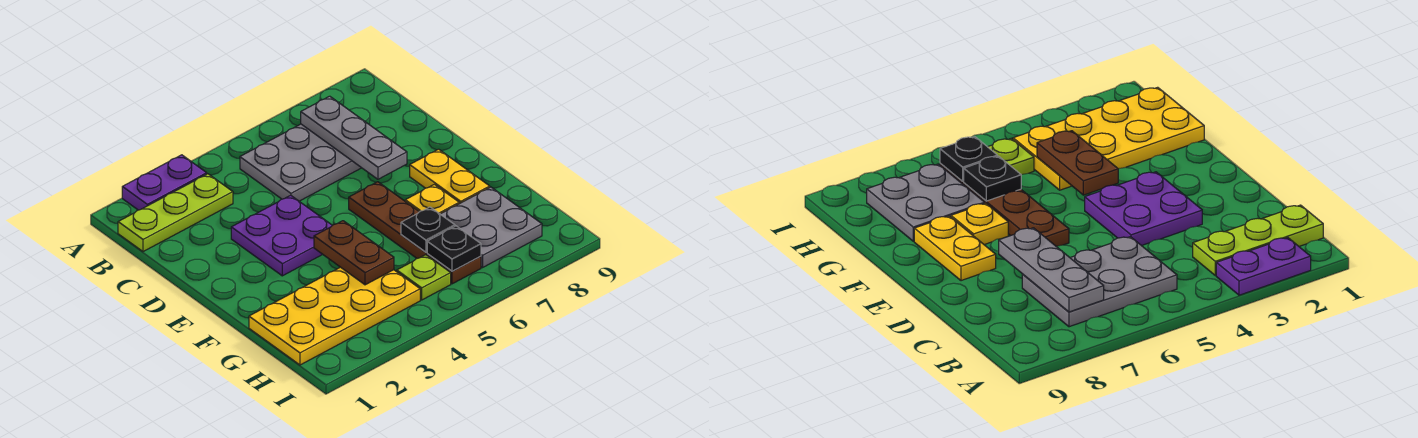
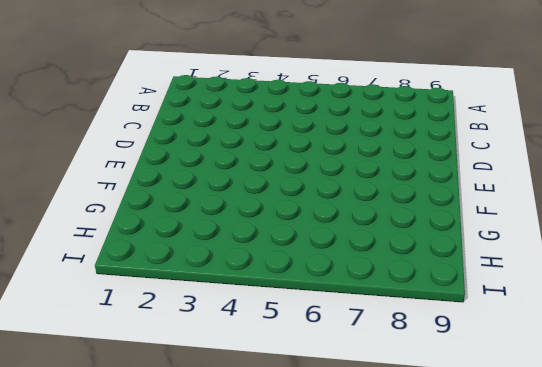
none -> purple plate A2:A3 level 1
none -> lime plate B1:B3 level 1
none -> grey plate B5:C7 level 1

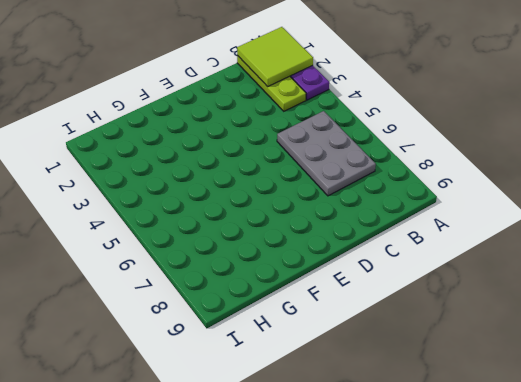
lime tile A1:B2 level 2 -> none
none -> purple plate D3:E4 level 1
none -> brown plate E6:H6 level 1
none -> yellow plate E8:F8 level 1

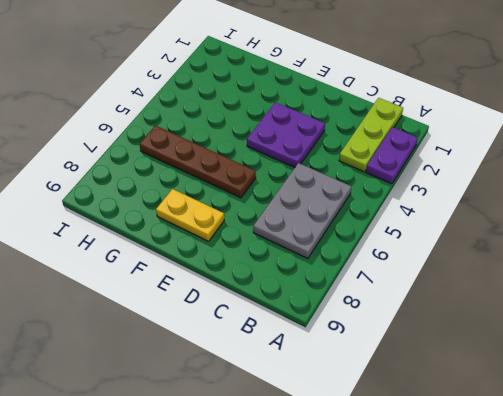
none -> yellow plate F7 level 1
none -> yellow plate G1:H4 level 1
none -> grey plate G7:H8 level 1

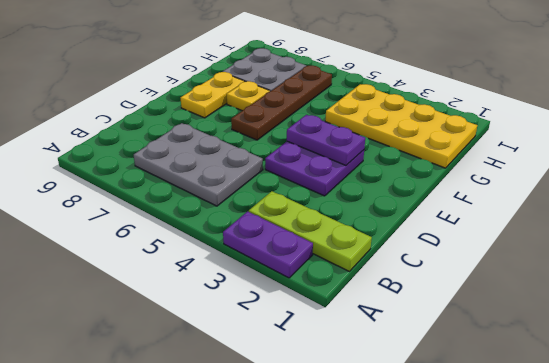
purple plate E3:E4 level 2 -> none
none -> lime plate H5 level 1
none -> grey plate B7:D7 level 2
none -> brown plate F4:G4 level 2

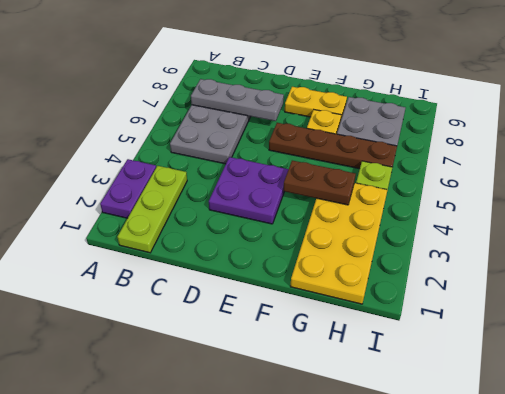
none -> black plate G6 level 2
none -> black plate H6 level 2

